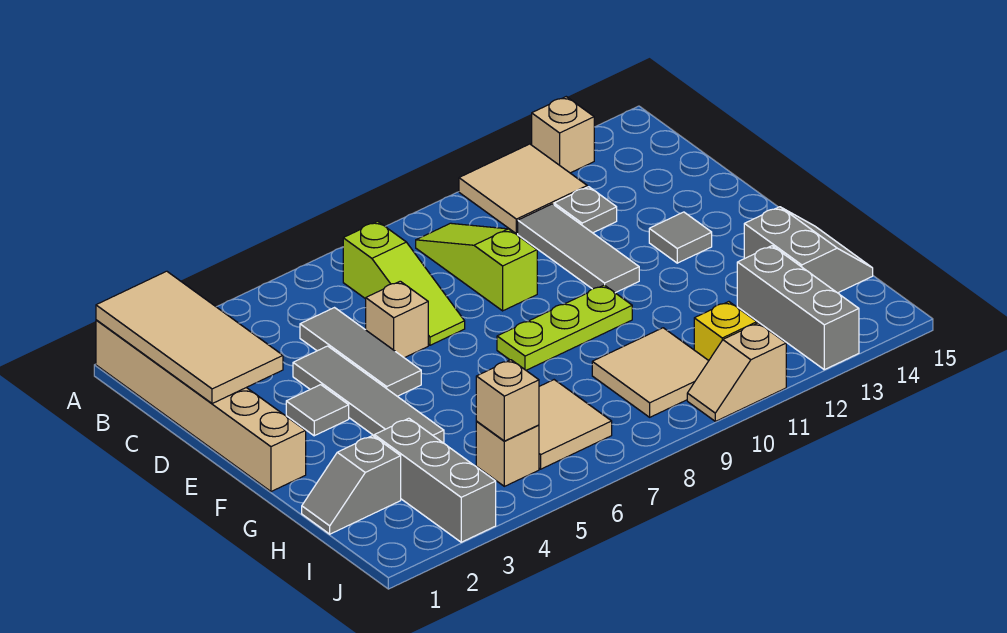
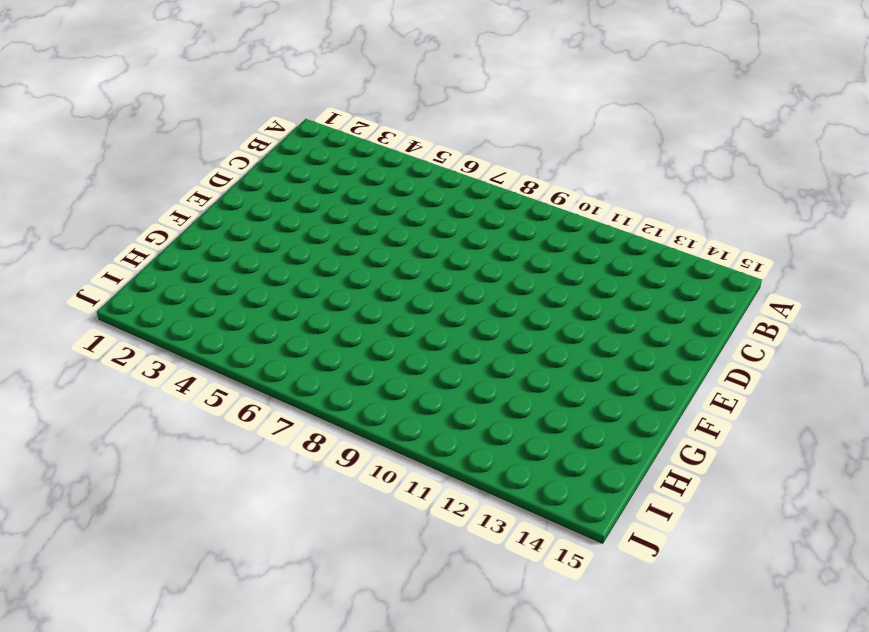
none -> tan brick A1:F1 level 1
none -> tan tile A11:B12 level 1
none -> tan brick A13 level 1

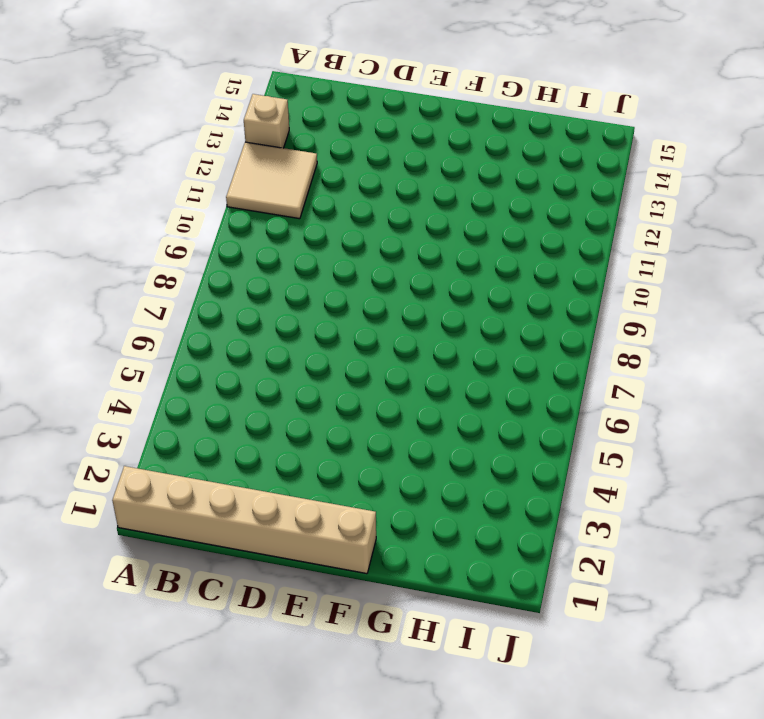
none -> lime slope B7:D7 level 1 top B
none -> lime slope B9:D9 level 1 top D
none -> grey tile C5:E5 level 1

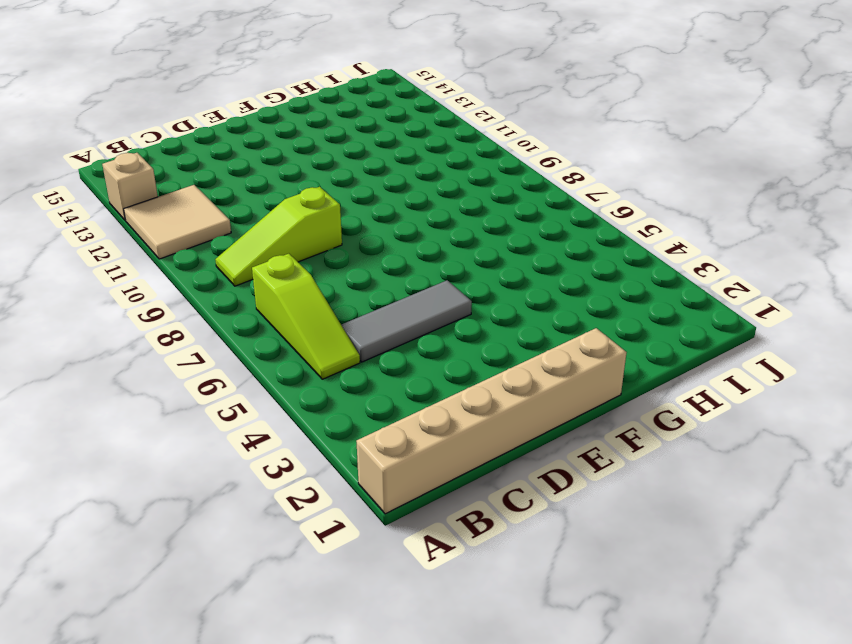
lime slope B5:B7 level 1 top 7 -> lime slope B7:D7 level 1 top B
none -> grey tile C11:E11 level 1
none -> grey plate C12 level 1
none -> grey tile D4:G4 level 1

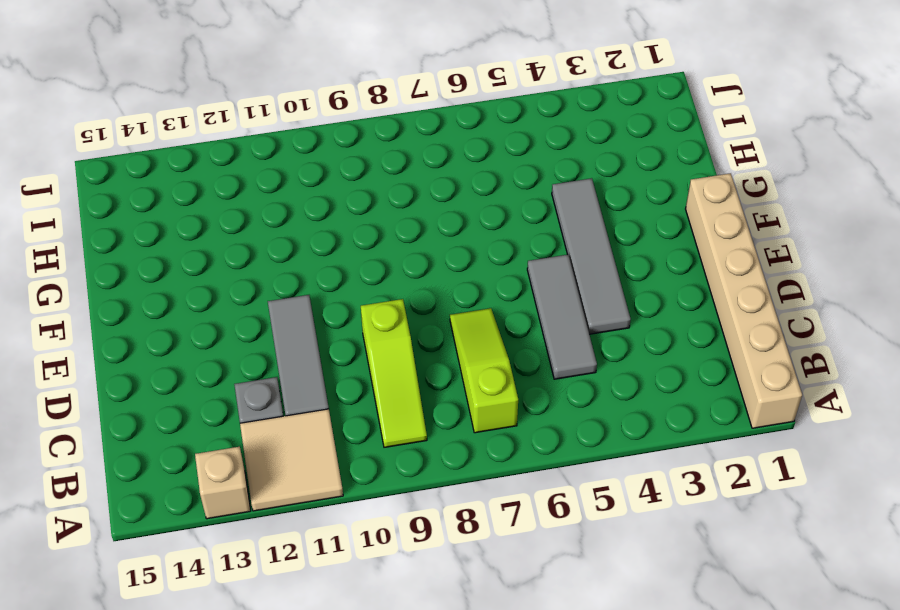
none -> tan brick D6 level 1
none -> grey tile E3 level 1
none -> grey tile E13 level 1

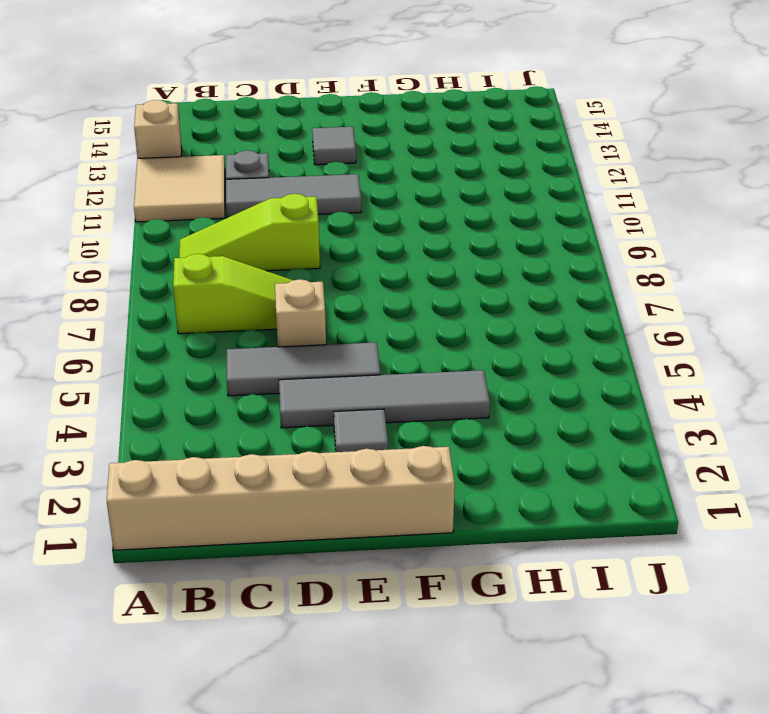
none -> lime plate F8:F10 level 1
none -> grey slope G14:H15 level 1 top 14
none -> grey slope H1:H2 level 1 top 2

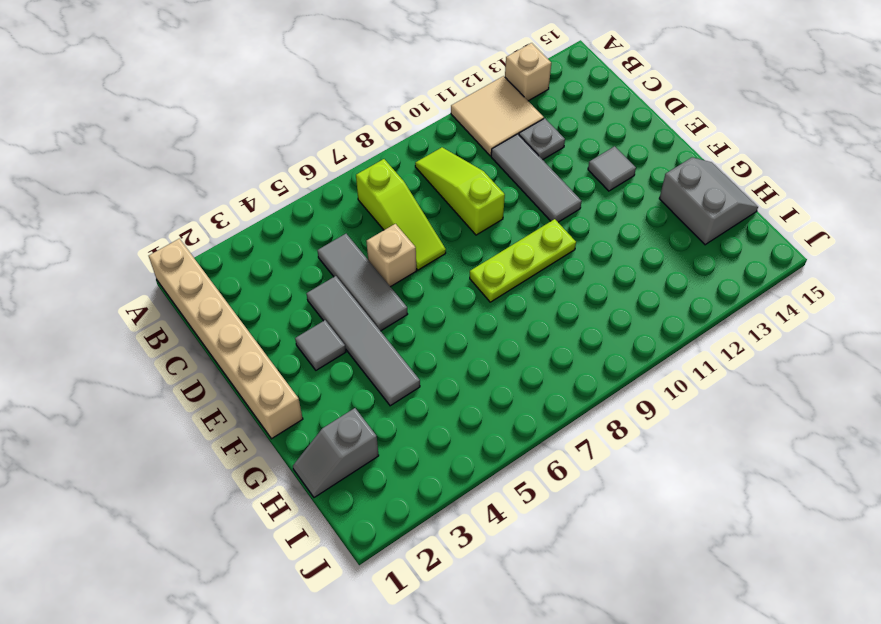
none -> grey brick H3:J3 level 1
none -> tan tile H6:I7 level 1
none -> tan tile H9:I10 level 1

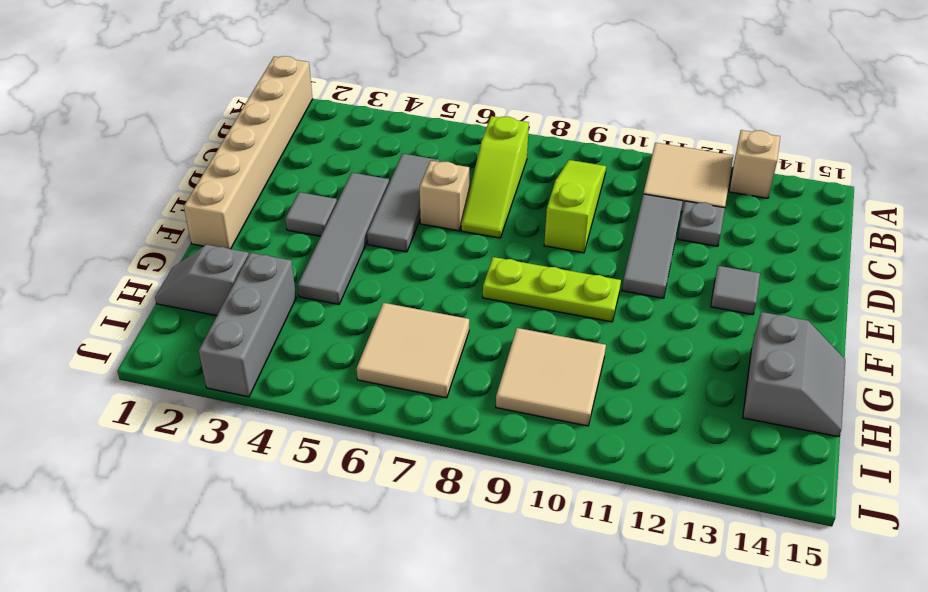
none -> grey brick H13:J13 level 1
none -> tan brick I5 level 1
none -> yellow brick I11 level 1

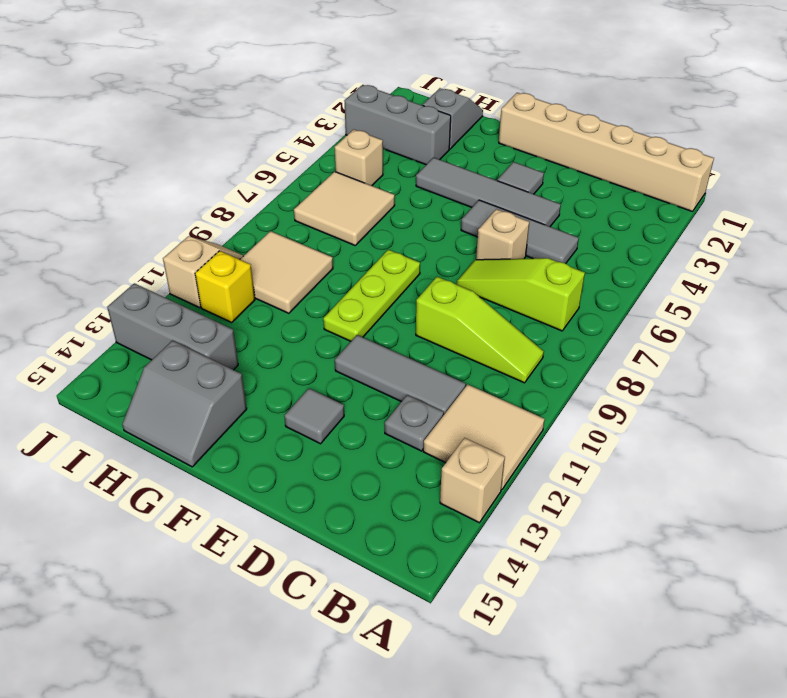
none -> tan tile A1:D2 level 2
none -> tan brick I5 level 2

